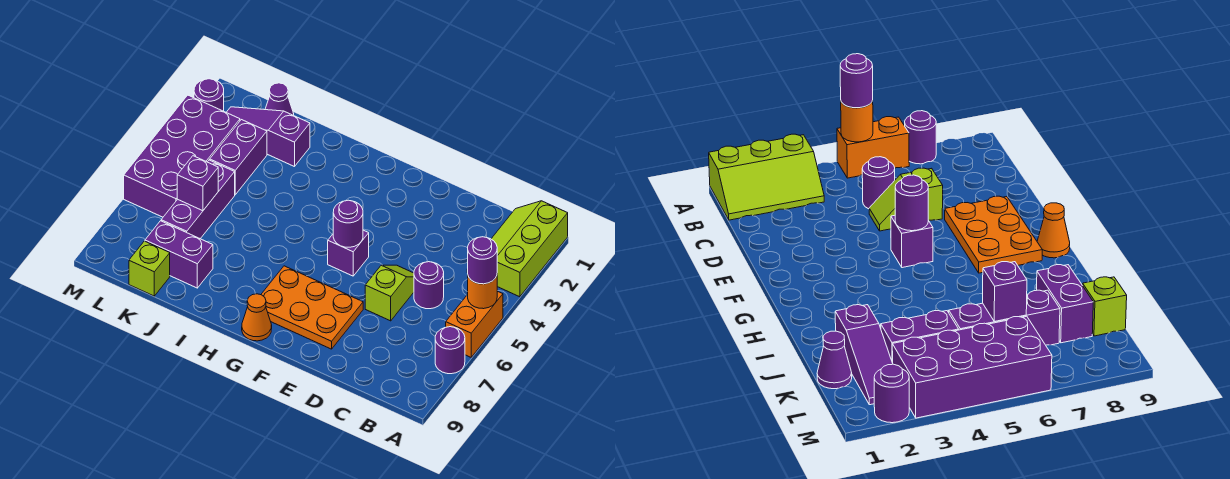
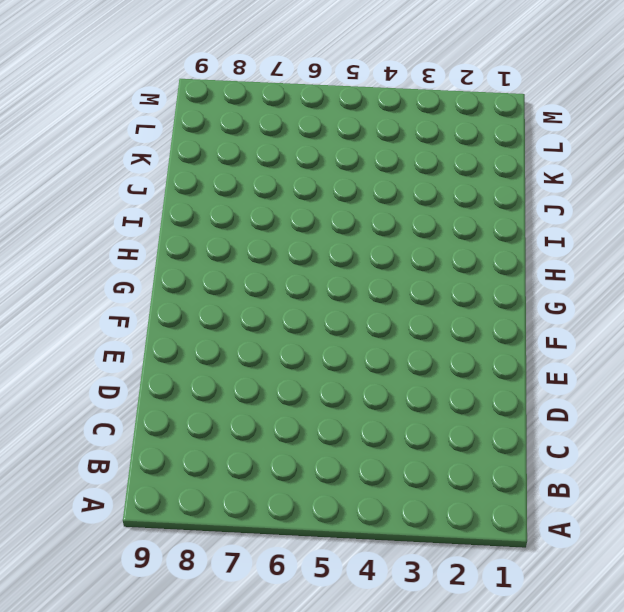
none -> lime slope A1:B3 level 1 top A
none -> orange brick A5:A6 level 1
none -> purple round brick A7 level 1

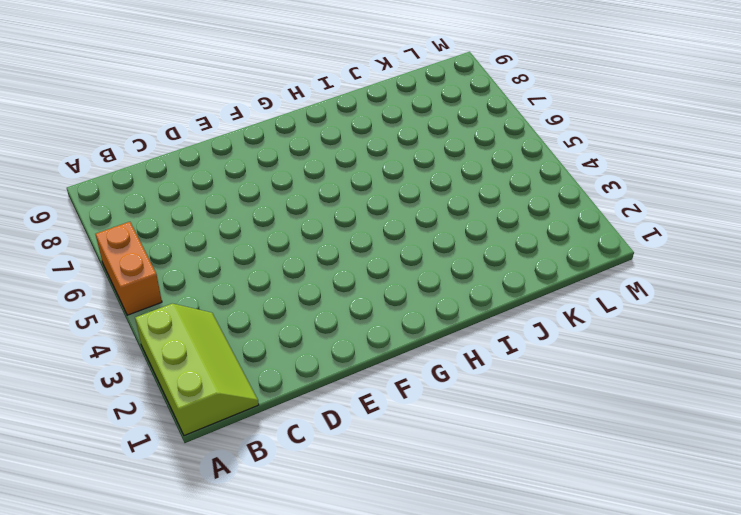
none -> purple round brick A7 level 1
none -> purple round brick C5 level 1
none -> lime slope D5:D6 level 1 top 6

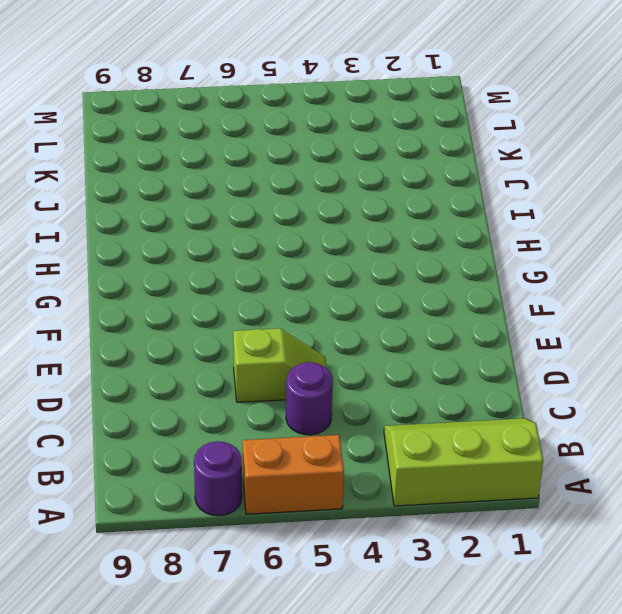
none -> orange plate E7:G8 level 1
none -> purple brick F5 level 1
none -> orange cone G9 level 1

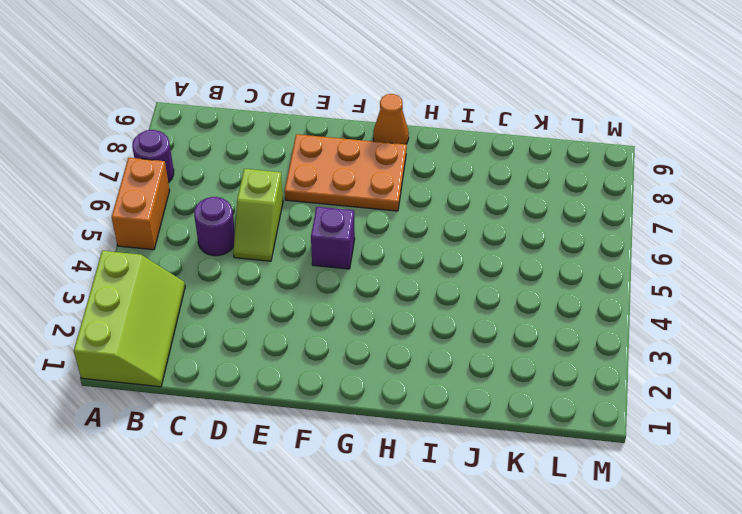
none -> purple slope J2:L2 level 1 top J
none -> purple brick J8:K8 level 1
none -> purple cone K1 level 1

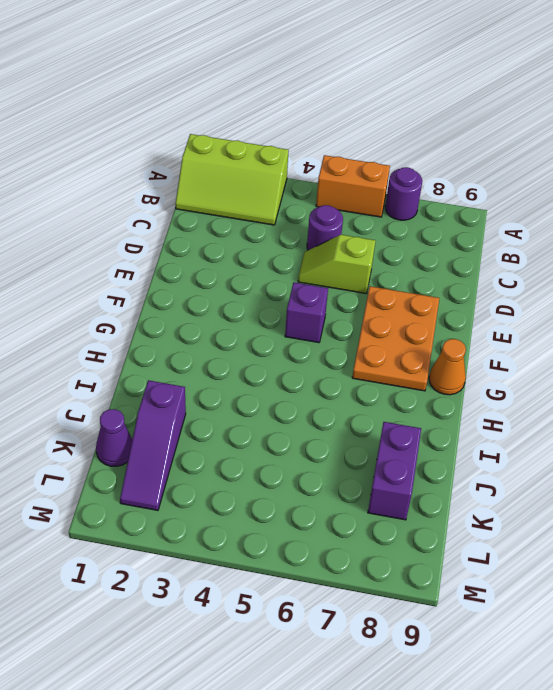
none -> purple brick K3:K4 level 1
none -> purple brick K5:K7 level 1
none -> lime brick K9 level 1

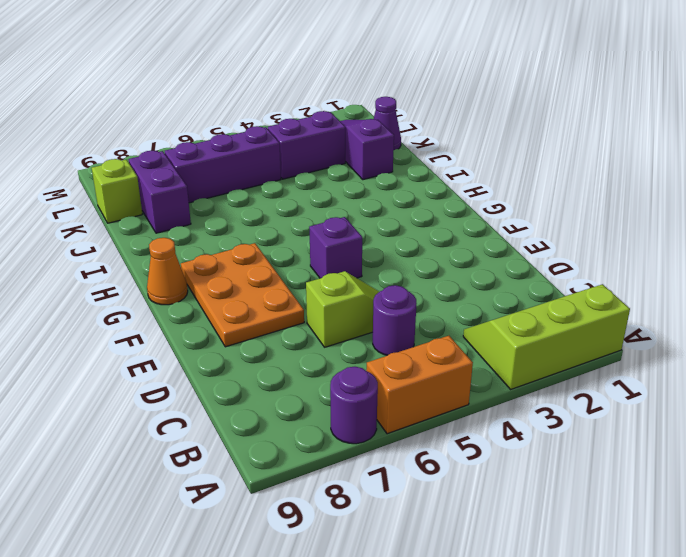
none -> purple brick L3:M6 level 1
none -> purple round brick M2 level 1
none -> orange round brick A5 level 2

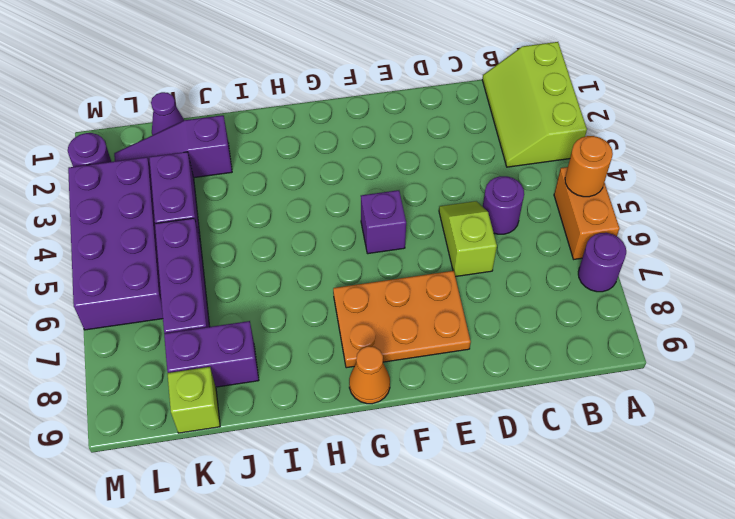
none -> purple round brick F5 level 2
none -> purple brick K6 level 2
none -> purple round brick A5 level 3

